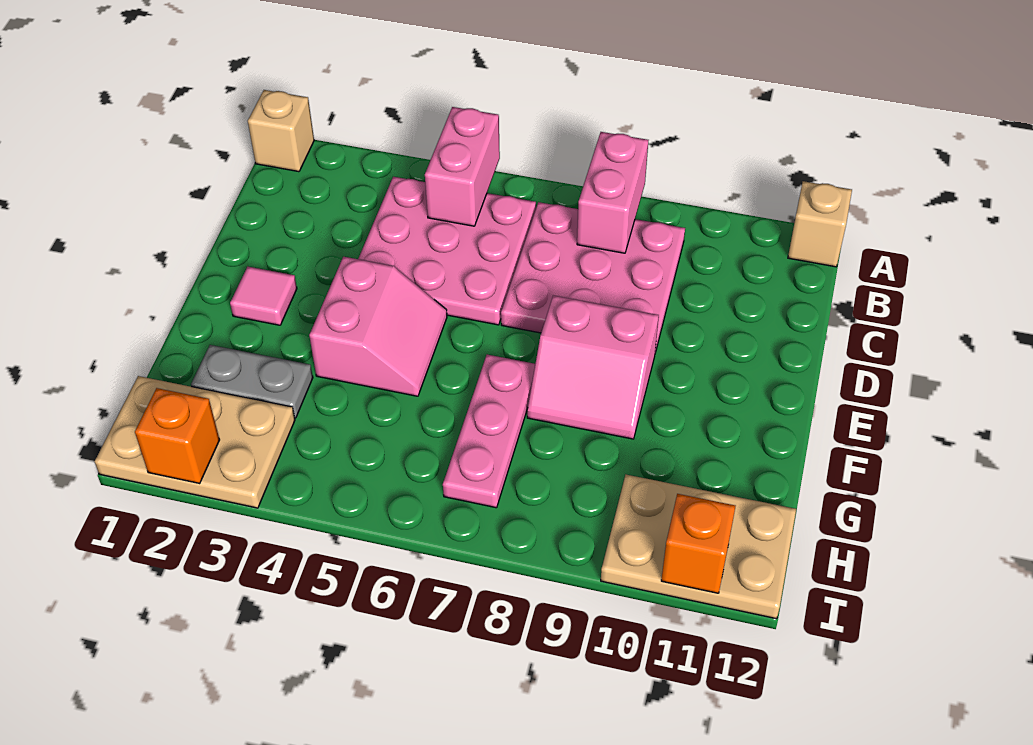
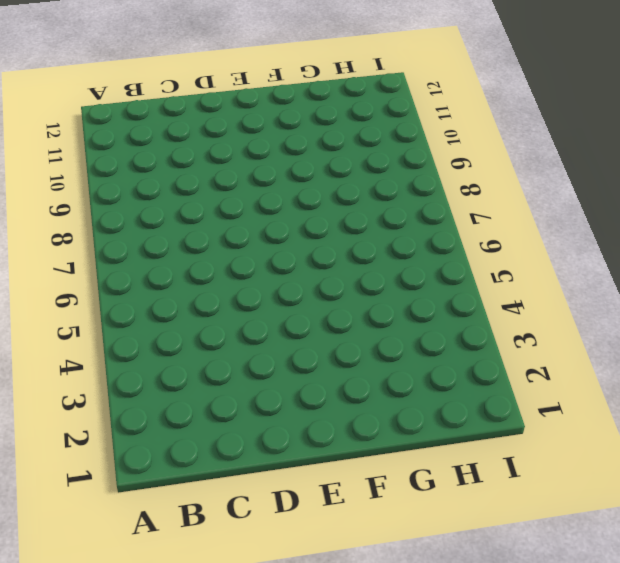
none -> tan brick A1 level 1
none -> tan brick A12 level 1
none -> pink plate B4:D6 level 1

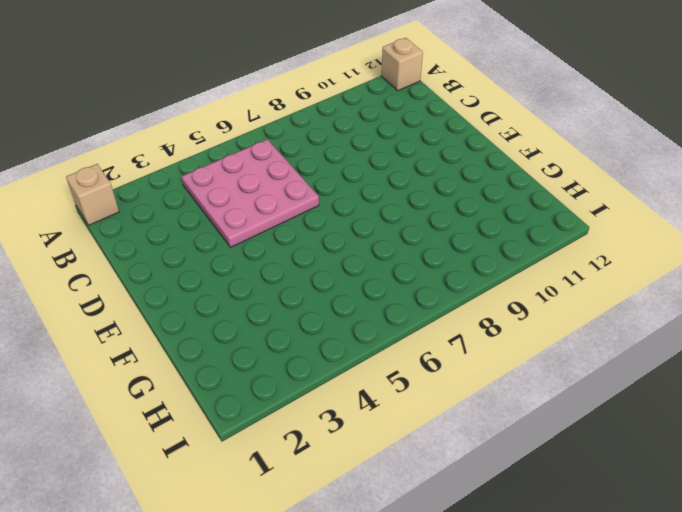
none -> pink plate B7:D9 level 1
none -> pink tile E2 level 1
none -> pink slope E4:F5 level 1 top 4

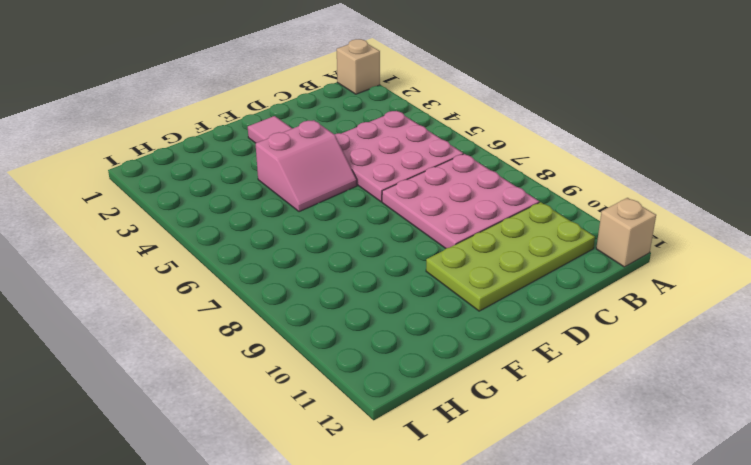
lime plate B10:E11 level 1 -> none
none -> pink slope E8:F9 level 1 top E
none -> pink plate F7:H7 level 1
none -> grey plate G2:G3 level 1

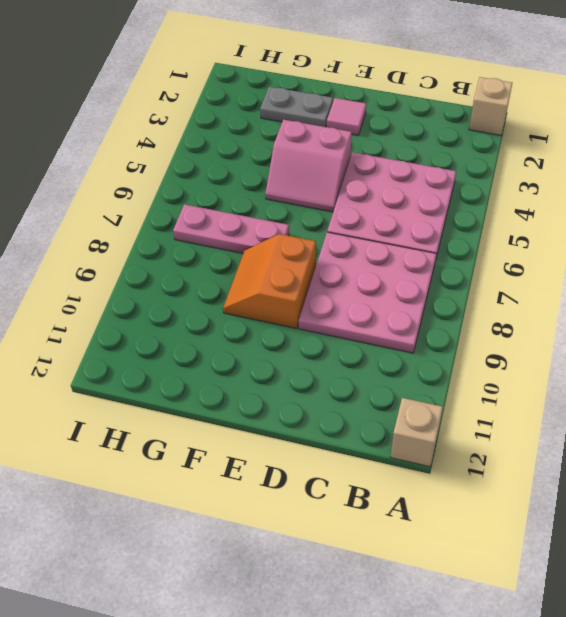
orange slope E8:F9 level 1 top E -> pink slope E8:F9 level 1 top E
grey plate F2:G2 level 1 -> grey plate G2:G3 level 1
none -> tan plate H1:I3 level 1
none -> tan plate H10:I12 level 1
none -> pink brick A5:B5 level 2

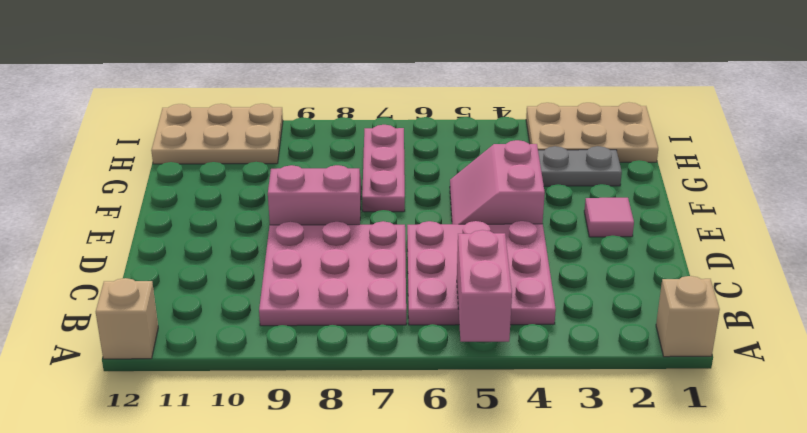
none -> pink brick A8:B8 level 2
none -> orange brick I2 level 2
none -> orange brick I11 level 2

